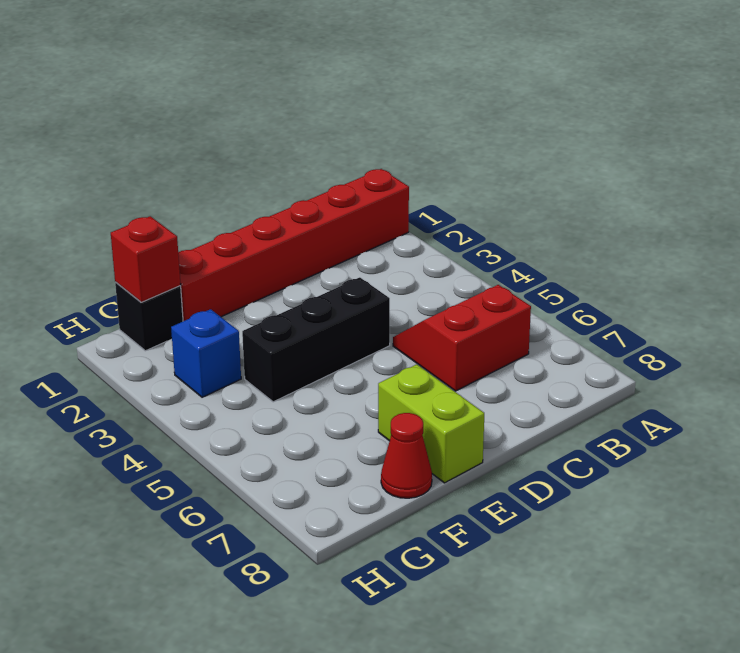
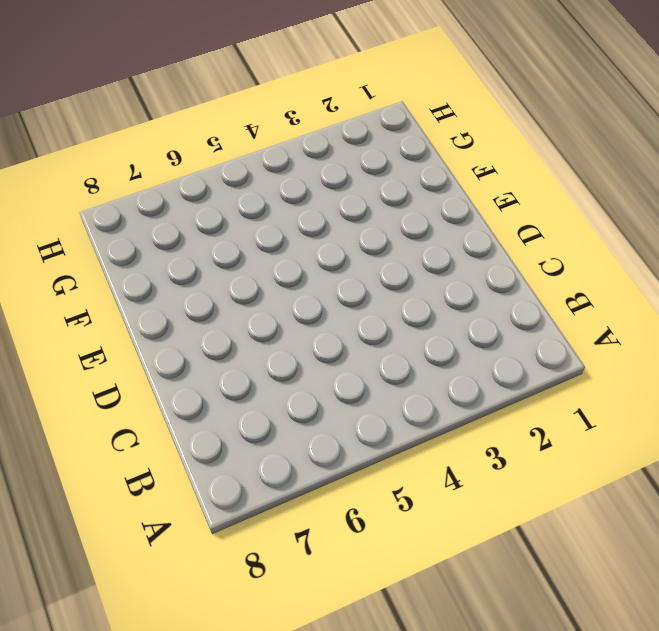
none -> red brick A1:F1 level 1
none -> red slope B5:C6 level 1 top 6

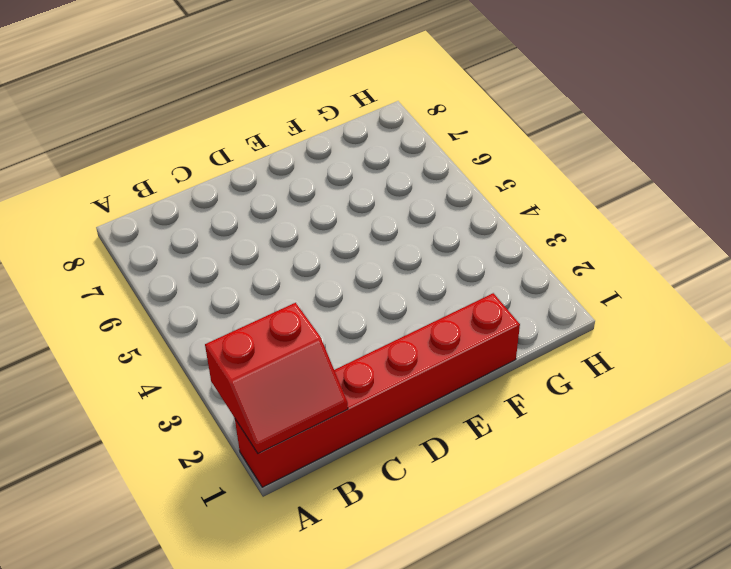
red slope A1:B2 level 2 top 2 -> red slope B5:C6 level 1 top 6
none -> black brick D4:F4 level 1
none -> lime brick E7:E8 level 1

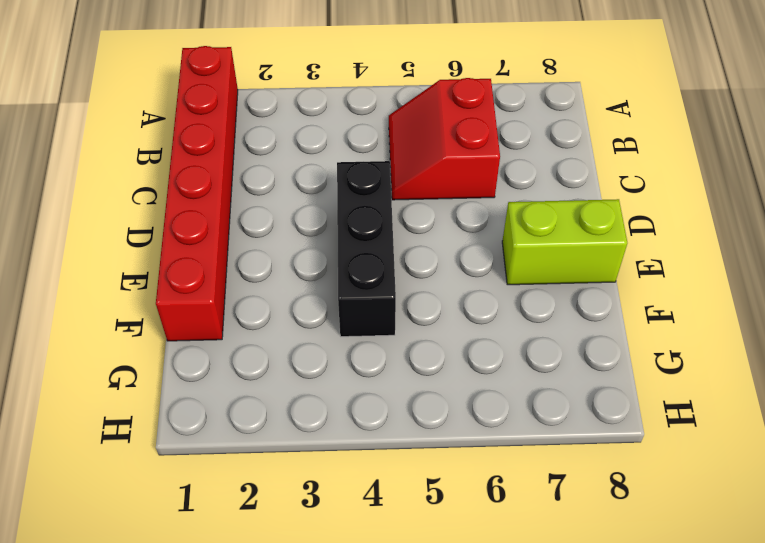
none -> red cone F8 level 1
none -> black brick G1 level 1

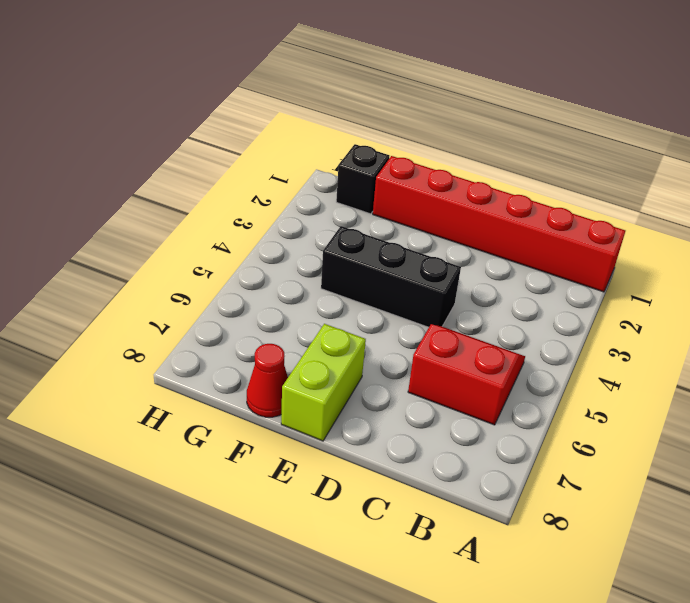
none -> blue brick G3 level 1
none -> red brick G1 level 2

